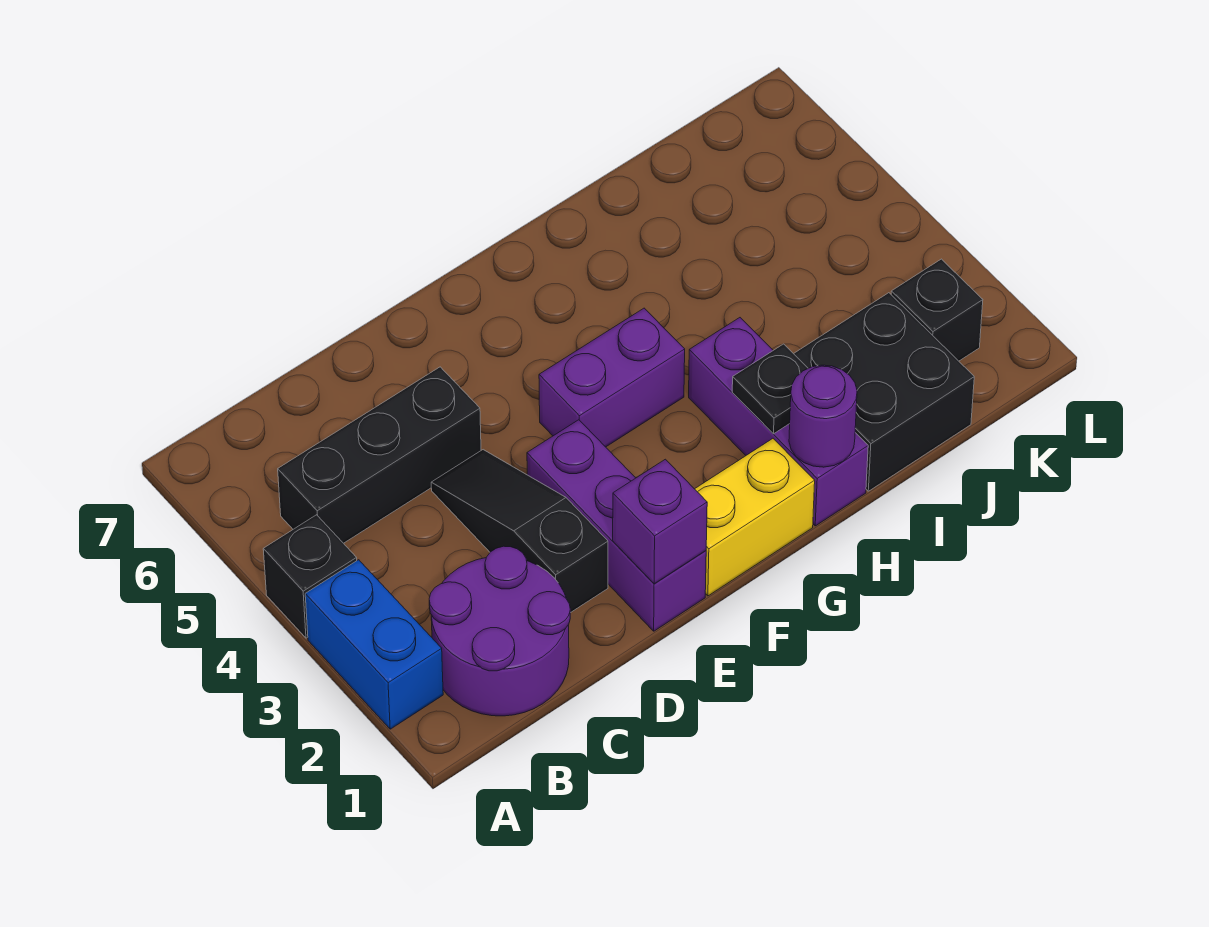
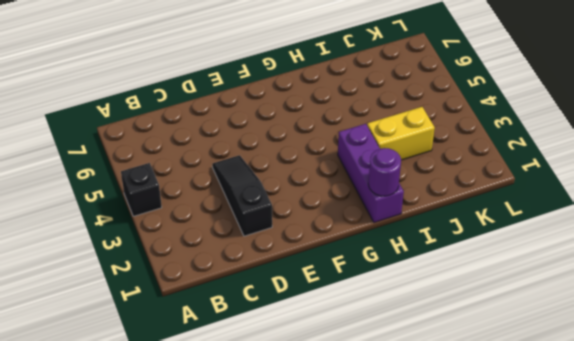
yellow brick I3:J3 level 1 -> yellow brick F1:G1 level 1
none -> blue brick A2:A3 level 1
none -> purple round brick B1:C2 level 1
none -> black brick B5:D5 level 1

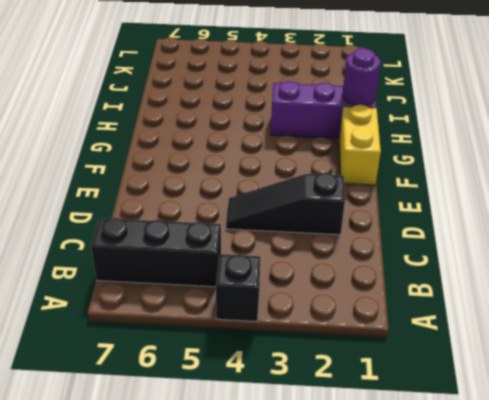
black brick B5:B7 level 1 -> black brick B5:D5 level 1
none -> blue brick A2:A3 level 1
none -> purple round brick B1:C2 level 1
none -> purple brick E1:E3 level 1

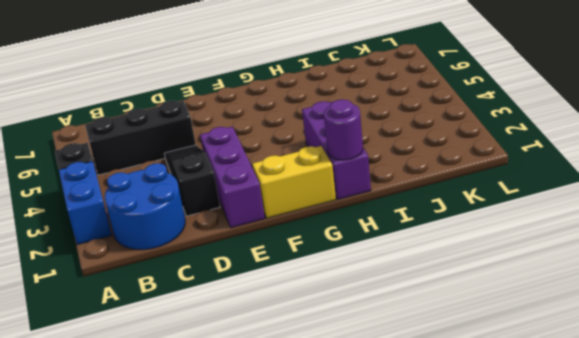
blue round brick B1:C2 level 1 -> purple round brick B1:C2 level 1
none -> purple brick F4:G4 level 1
none -> black brick I1:J2 level 1
none -> black brick K2 level 1

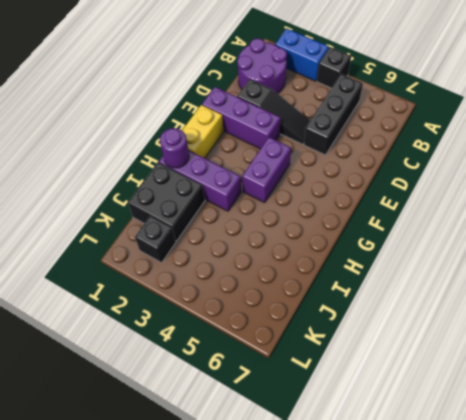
none -> purple brick E1 level 2
none -> black plate H2 level 2

